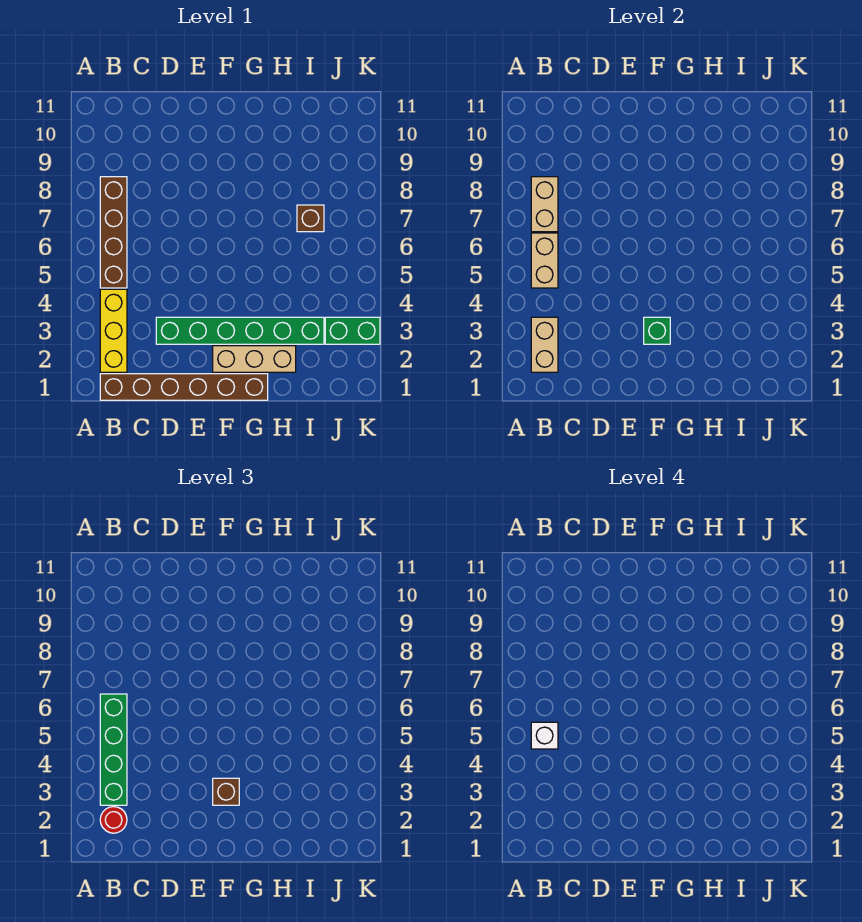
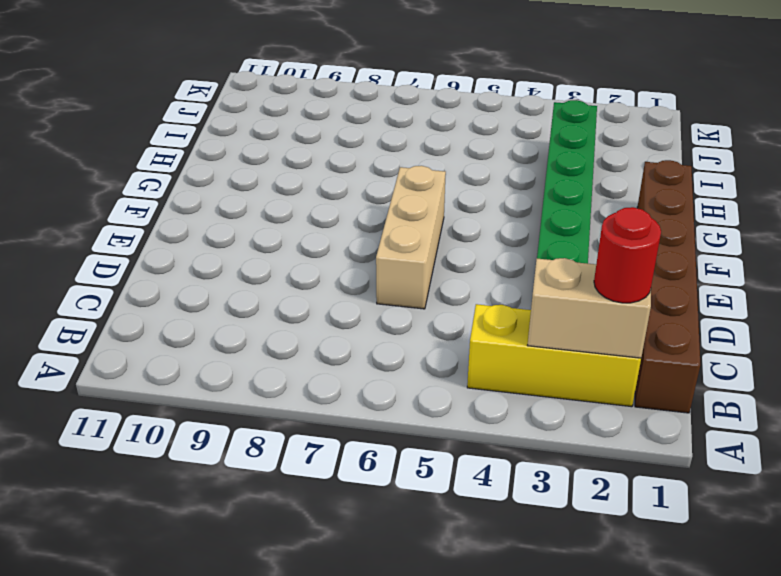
tan brick D6:F6 level 1 -> tan brick F2:H2 level 1
none -> brown brick B5:B8 level 1
none -> brown brick I7 level 1
none -> green brick J3:K3 level 1

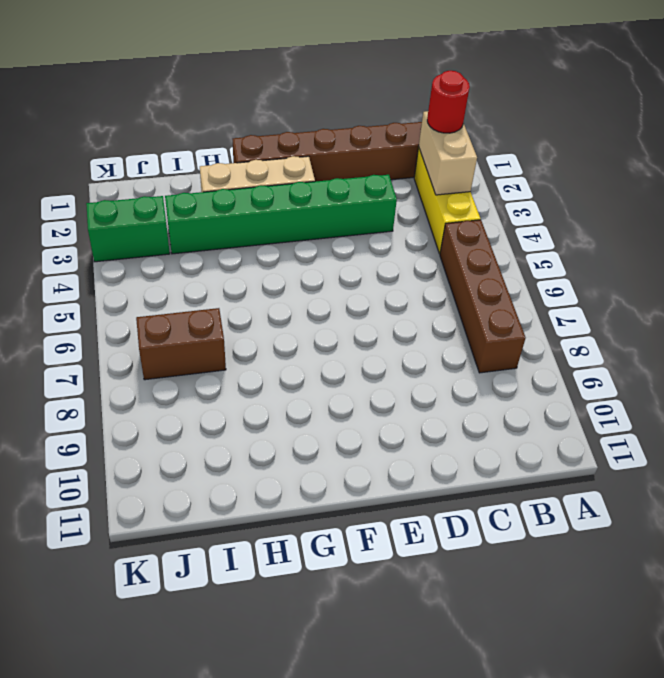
brown brick I7:J7 level 1 -> brown brick I7 level 1
none -> tan brick B5:B6 level 2
none -> tan brick B7:B8 level 2
none -> green brick F3 level 2

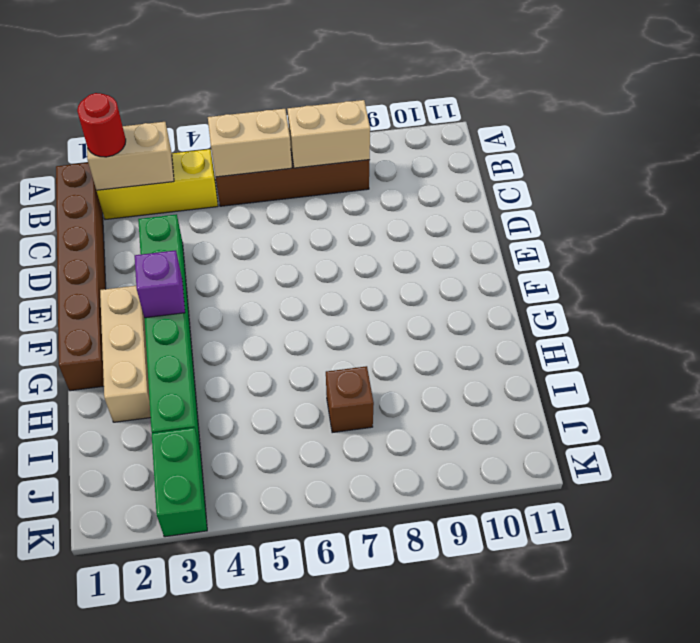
purple brick F3 level 2 -> green brick F3 level 2
none -> green brick B3:B6 level 3
none -> brown brick F3 level 3
none -> white brick B5 level 4

